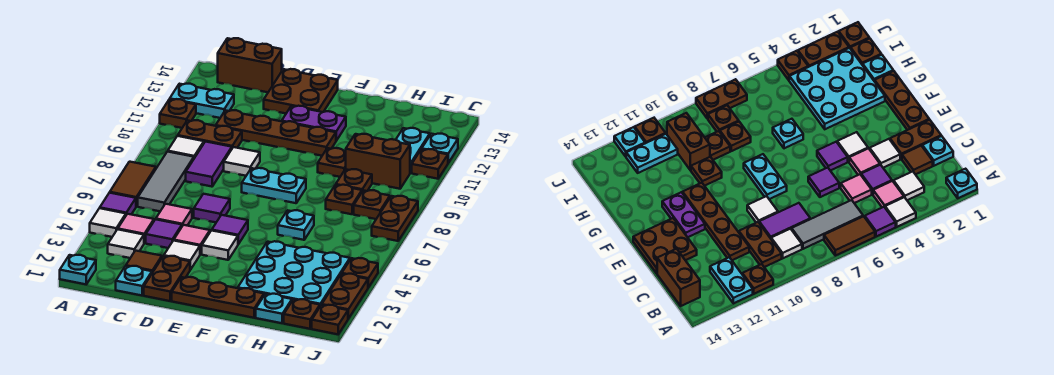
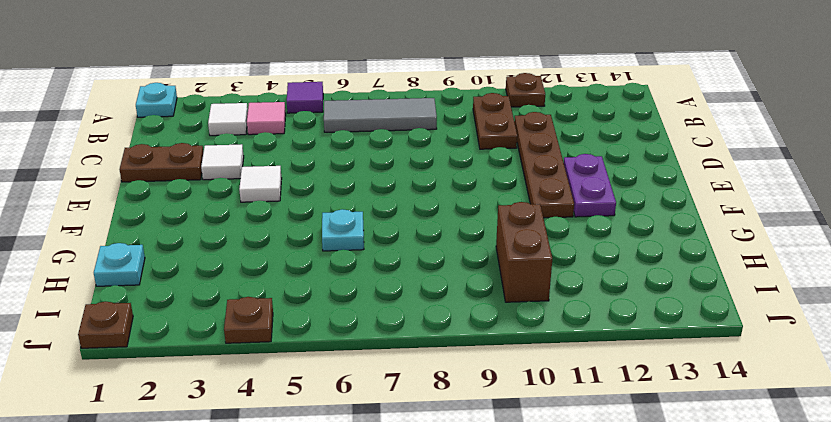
none -> white tile A4 level 1
none -> brown tile A6:A7 level 1
none -> cyan plate A12:B12 level 1
none -> white tile B9 level 1

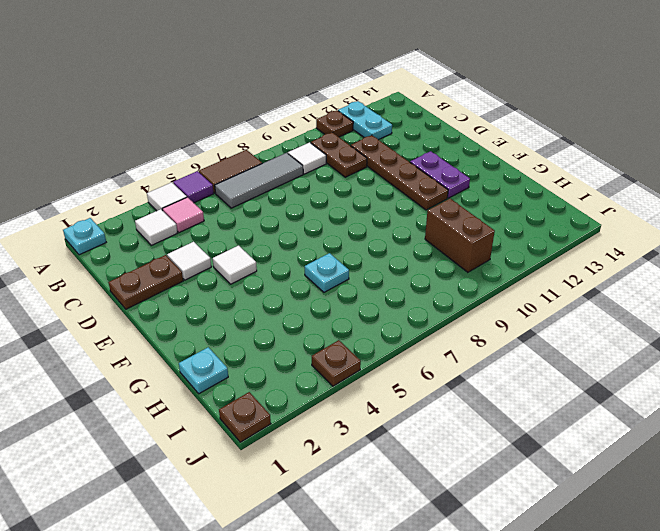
none -> brown brick B14:C14 level 1
none -> cyan plate C1 level 1
none -> brown tile C2 level 1
none -> purple tile C4 level 1

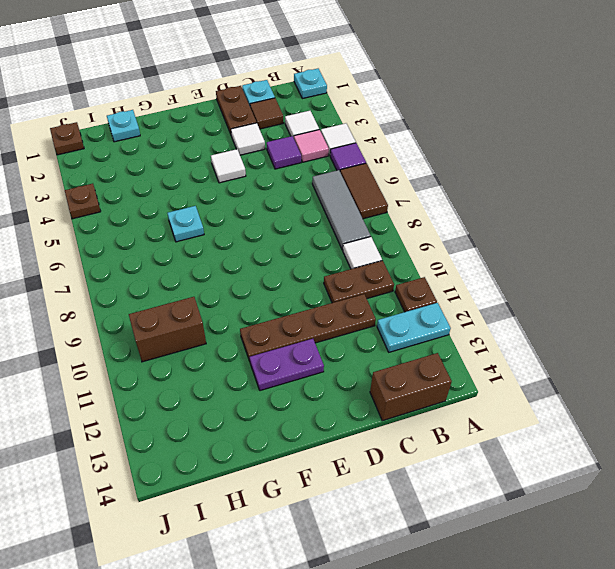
none -> pink tile C5 level 1
none -> purple tile C8:C9 level 1
none -> pink tile D4 level 1
none -> purple tile D6 level 1

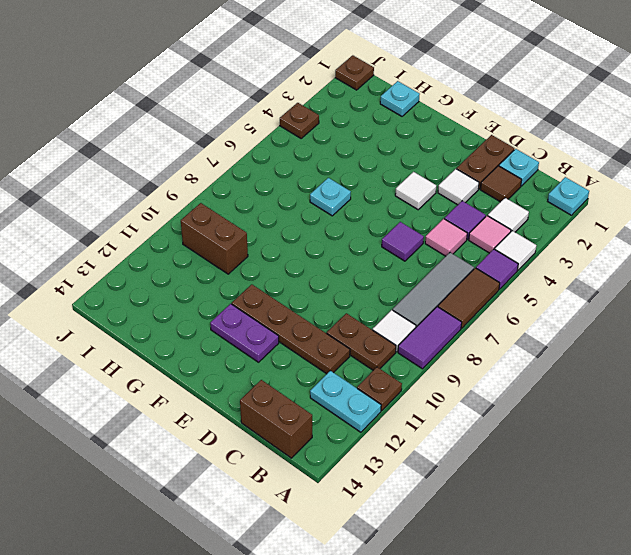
purple tile A8:A9 level 1 -> purple tile C8:C9 level 1
none -> pink tile D4 level 1
none -> white tile D9 level 1
none -> brown plate D13:E14 level 1
none -> brown plate E1:G1 level 1

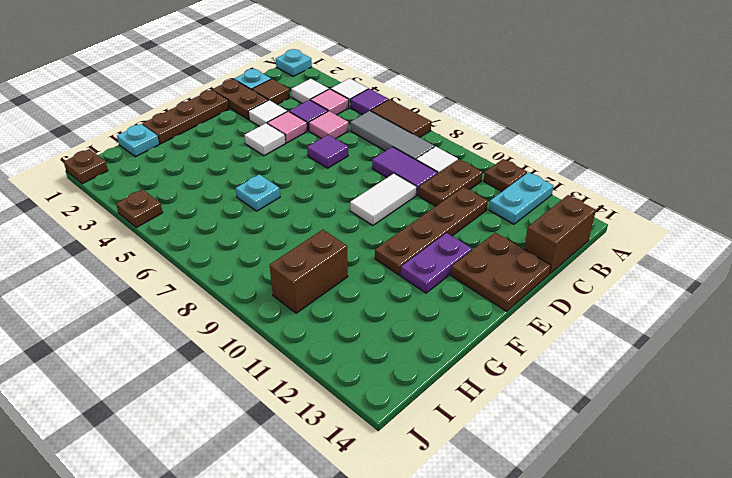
white tile D9:E9 level 1 -> white tile D9 level 1
none -> purple tile E5 level 1
none -> cyan plate E8:F8 level 1
none -> cyan plate G2:I4 level 1
none -> brown plate G10 level 1

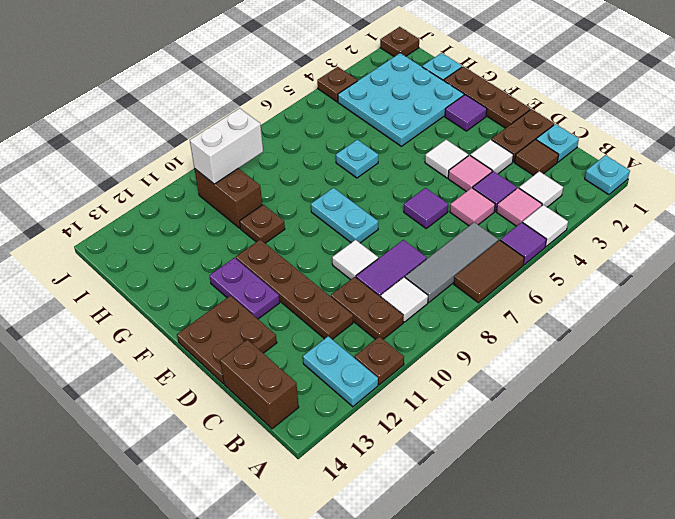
purple tile F2 level 1 -> purple tile E5 level 1
white brick I9:I10 level 2 -> none
none -> brown plate H8 level 1
none -> brown plate H9 level 1
none -> brown plate I1 level 1
none -> brown plate I8 level 1

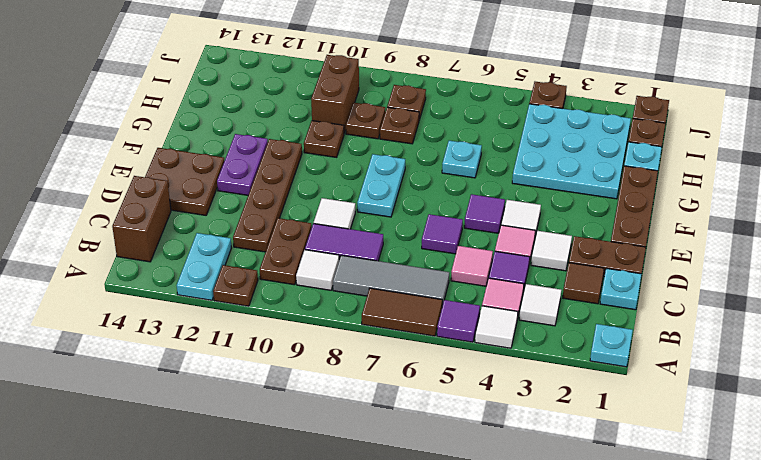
none -> cyan plate I11:I12 level 1
none -> brown plate J2:J3 level 1
none -> brown plate J7:J8 level 1
none -> brown plate J11 level 1

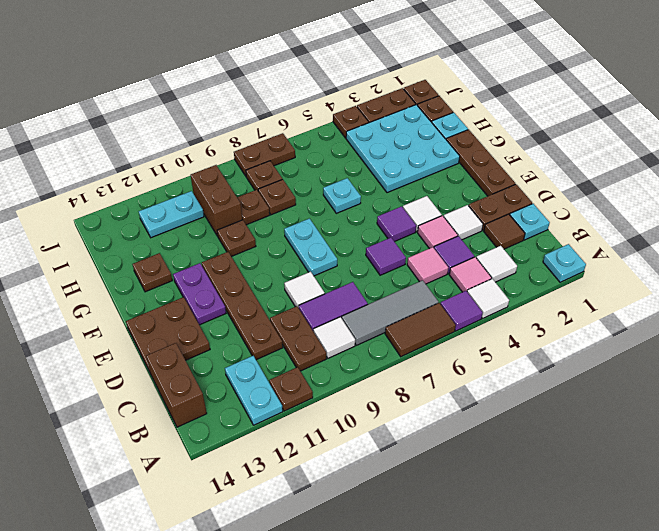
brown plate G13 level 1 -> brown plate J11 level 1
none -> cyan plate J12 level 1

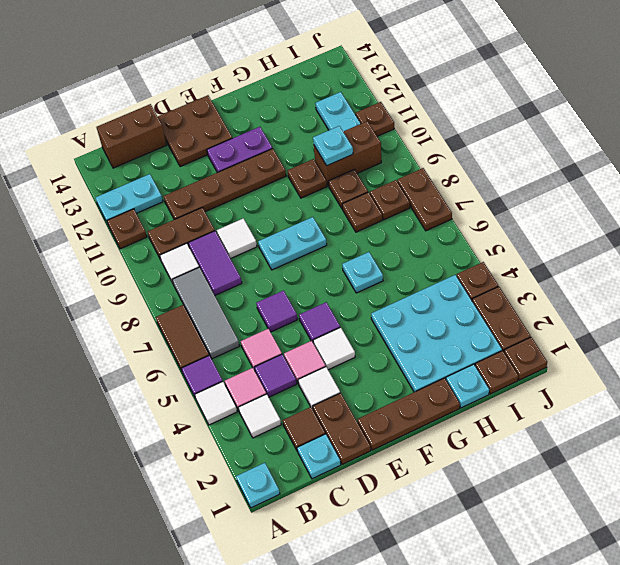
cyan plate H10 level 2 -> cyan plate J12 level 1

